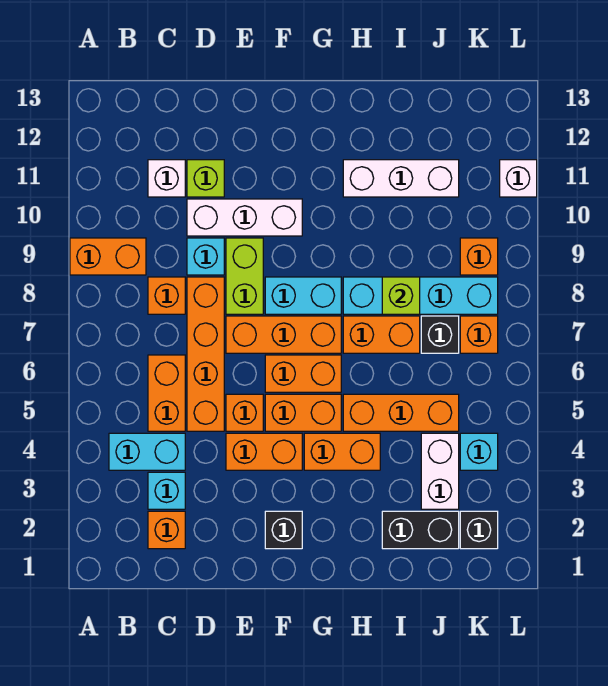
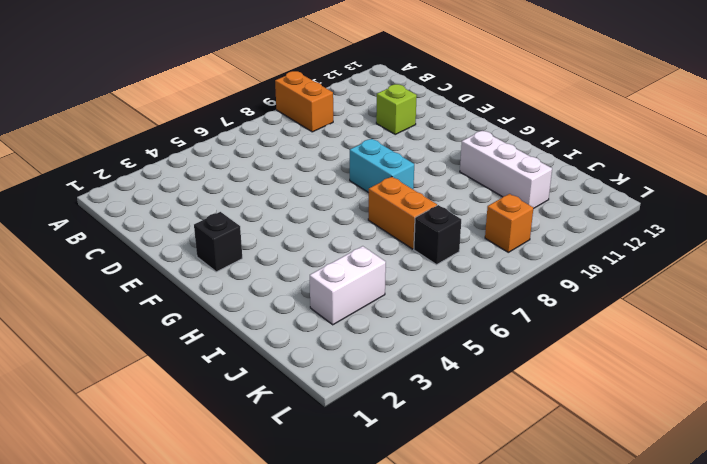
none -> cyan brick B4:C4 level 1
none -> orange brick C2 level 1
none -> cyan brick C3 level 1
none -> orange brick C5:C6 level 1

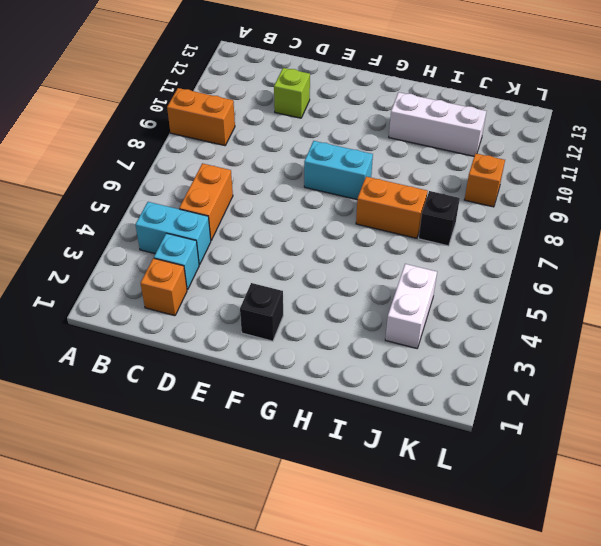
none -> orange brick C8 level 1
none -> white brick C11 level 1
none -> orange brick D5:D8 level 1
none -> cyan brick D9 level 1

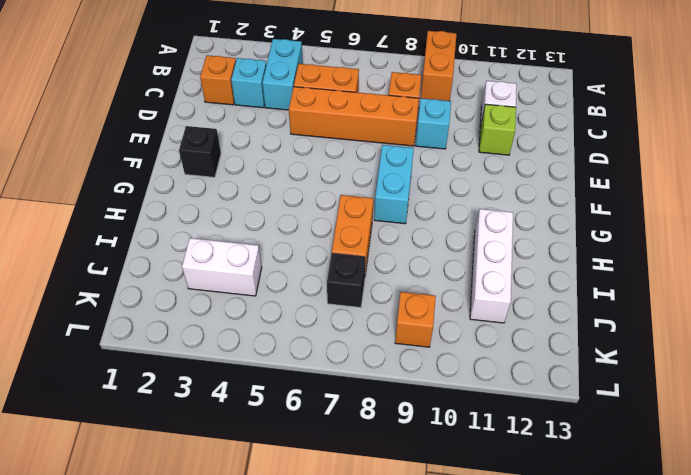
none -> white brick D10:F10 level 1
none -> orange brick E4:F4 level 1
none -> orange brick E5 level 1
none -> orange brick E7:G7 level 1

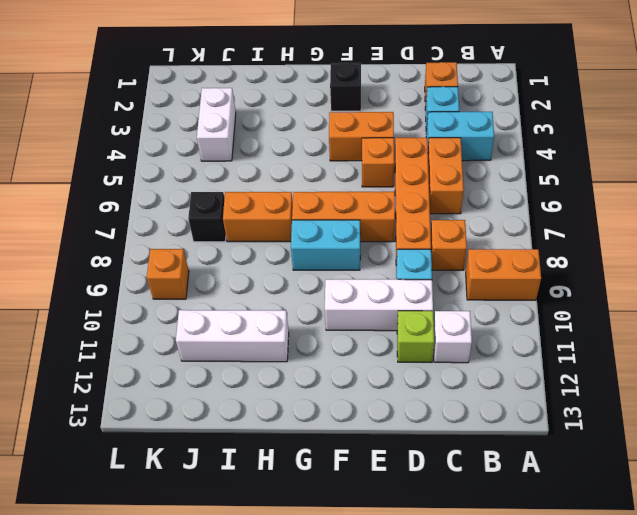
none -> lime brick E8:E9 level 1
none -> orange brick F5:G5 level 1
none -> orange brick F6:G6 level 1
none -> orange brick G4:H4 level 1

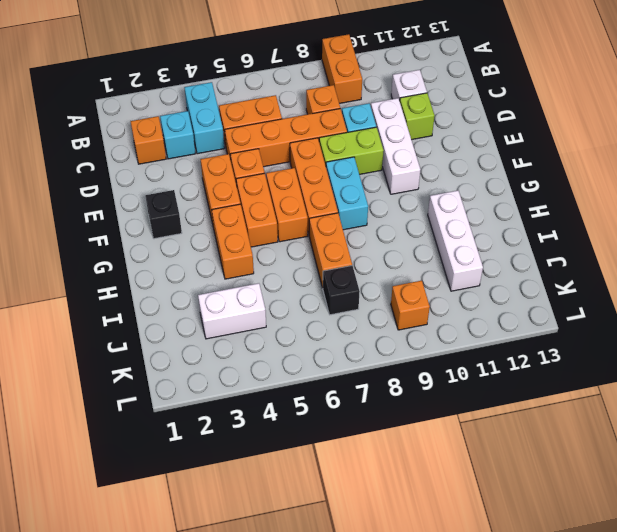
none -> orange brick H5:J5 level 1
none -> cyan brick H8:K8 level 1
none -> black brick I2:J2 level 1
none -> black brick K2 level 1

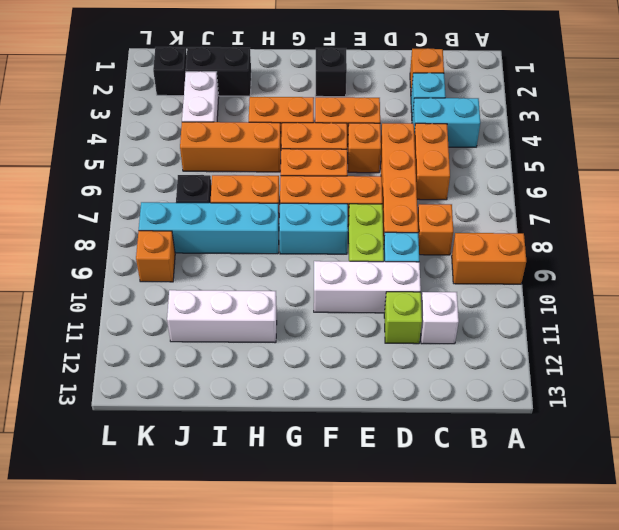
none -> cyan brick K4 level 1
none -> orange brick K7 level 1
none -> white brick L11 level 1
none -> lime brick I8 level 2

